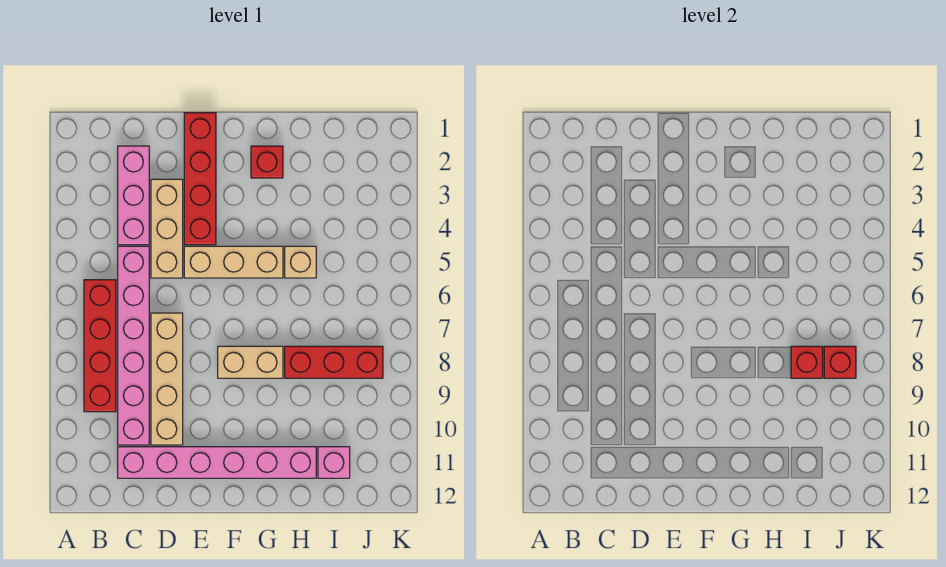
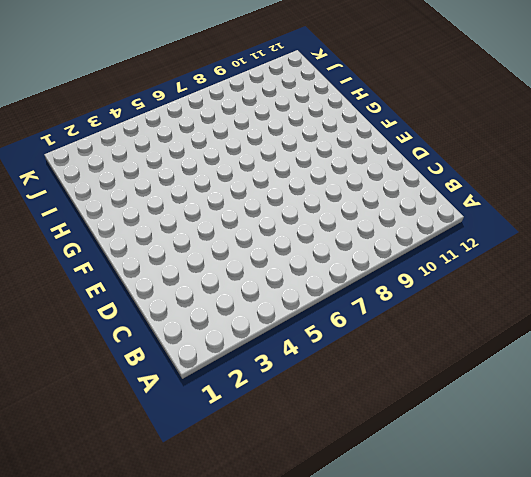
none -> red brick B6:B9 level 1
none -> pink brick C2:C4 level 1
none -> pink brick C5:C10 level 1

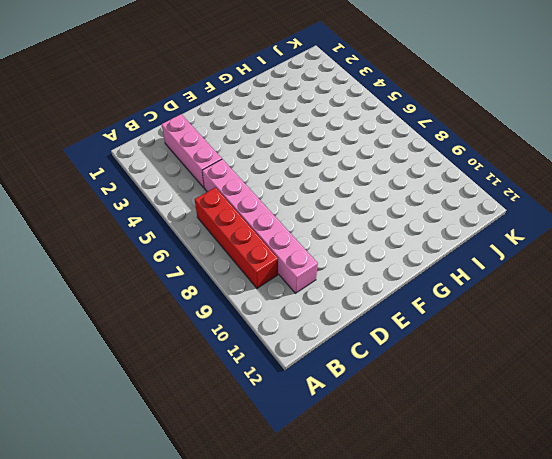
none -> pink brick C11:H11 level 1
none -> tan brick D3:D5 level 1
none -> tan brick D7:D10 level 1

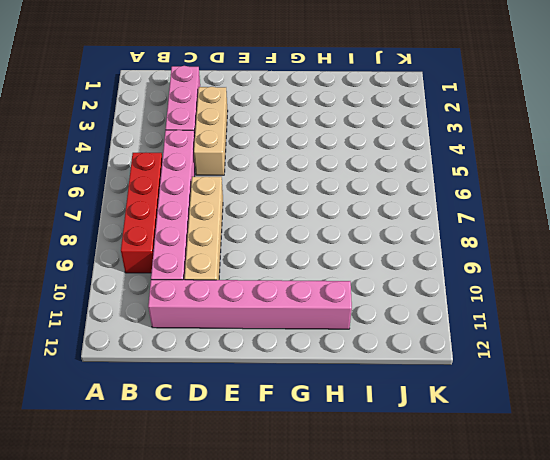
none -> red brick E1:E4 level 1
none -> tan brick E5:G5 level 1
none -> tan brick F8:G8 level 1

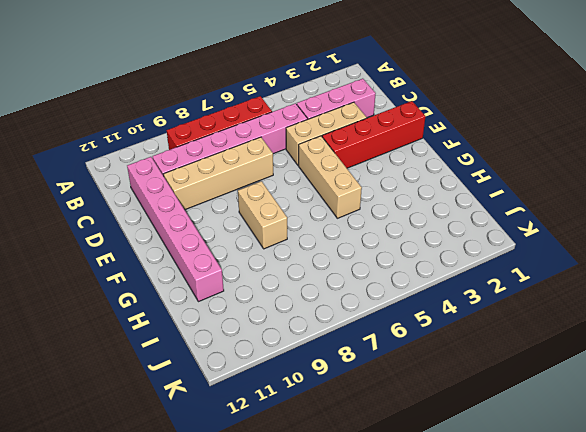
none -> red brick G2 level 1
none -> tan brick H5 level 1
none -> red brick H8:J8 level 1

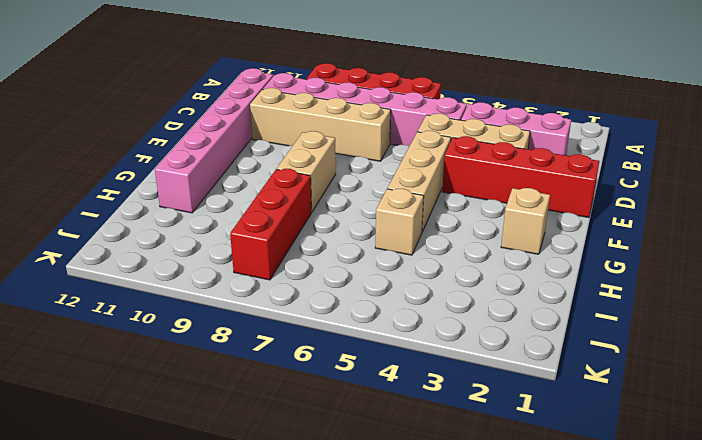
tan brick G2 level 1 -> red brick G2 level 1
none -> pink brick I11 level 1
none -> red brick I8 level 2
none -> red brick J8 level 2

